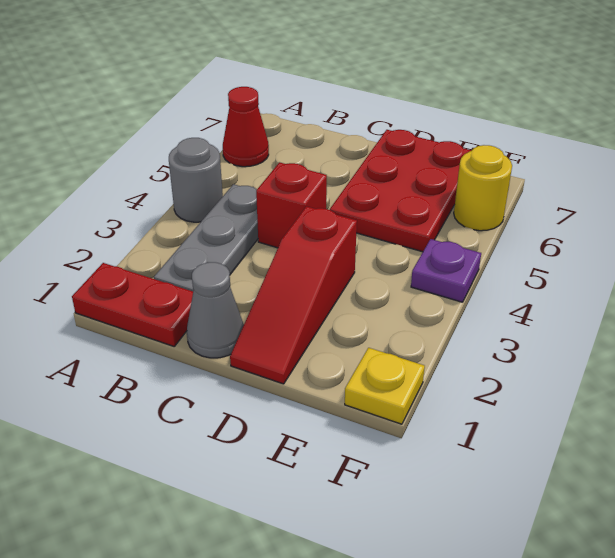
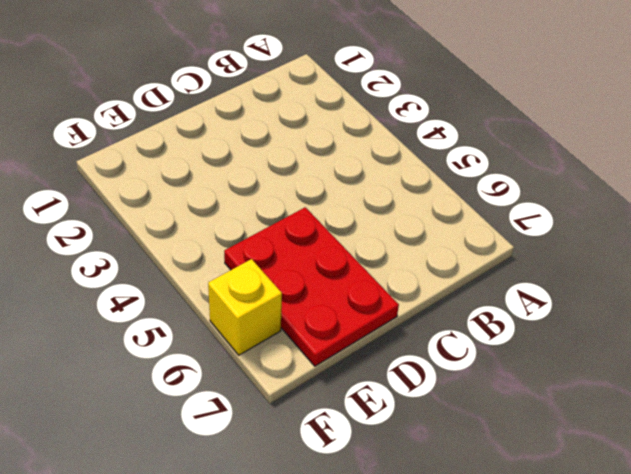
yellow brick F6 level 1 -> yellow round brick F6 level 1
none -> red plate A1:B1 level 1
none -> grey round brick A4 level 1

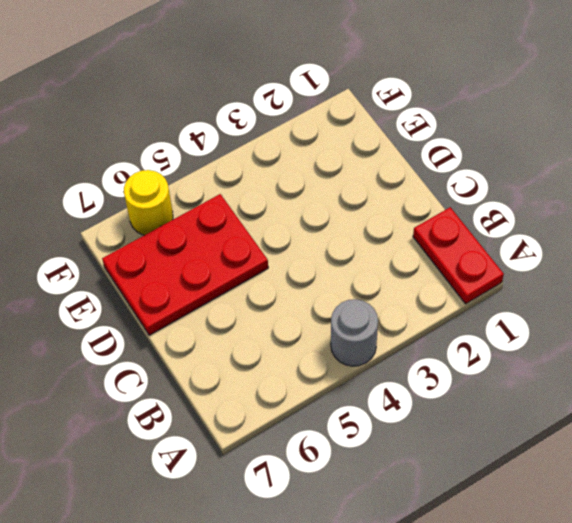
none -> red cone A6 level 1
none -> grey plate B2:B4 level 1

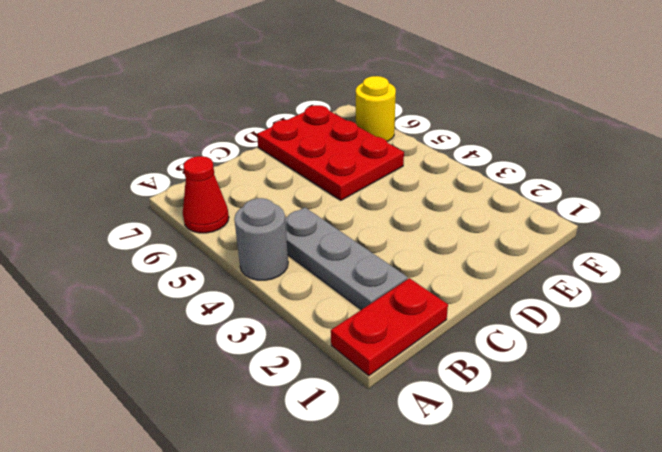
none -> grey cone C1 level 1
none -> red brick C4 level 1

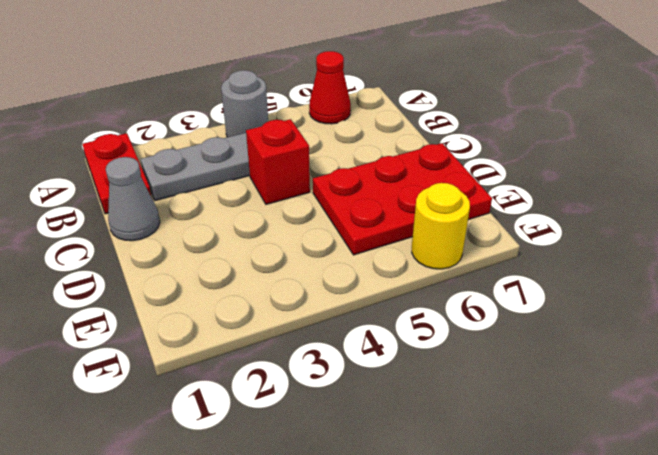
none -> red slope D1:D3 level 1 top 3
none -> yellow plate F1 level 1

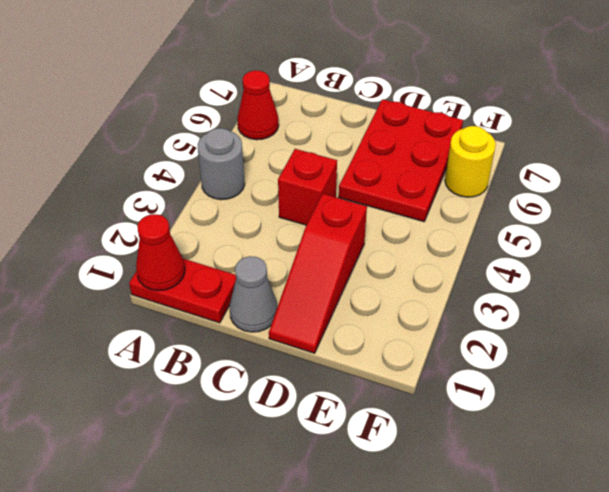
red cone A1 level 2 -> none
none -> grey plate B2:B4 level 1
none -> yellow plate F1 level 1

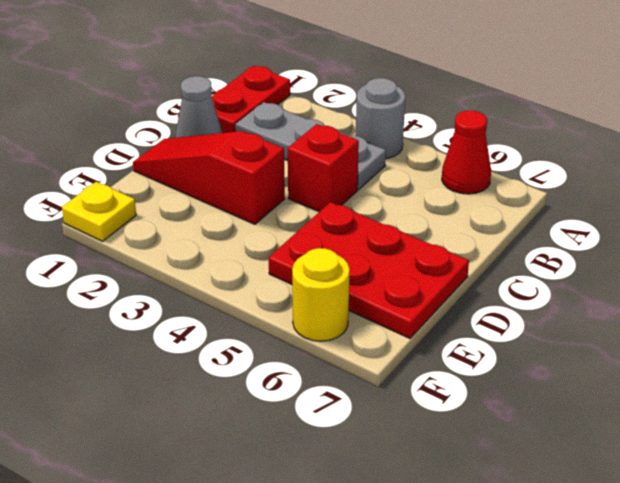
none -> purple plate F4 level 1

